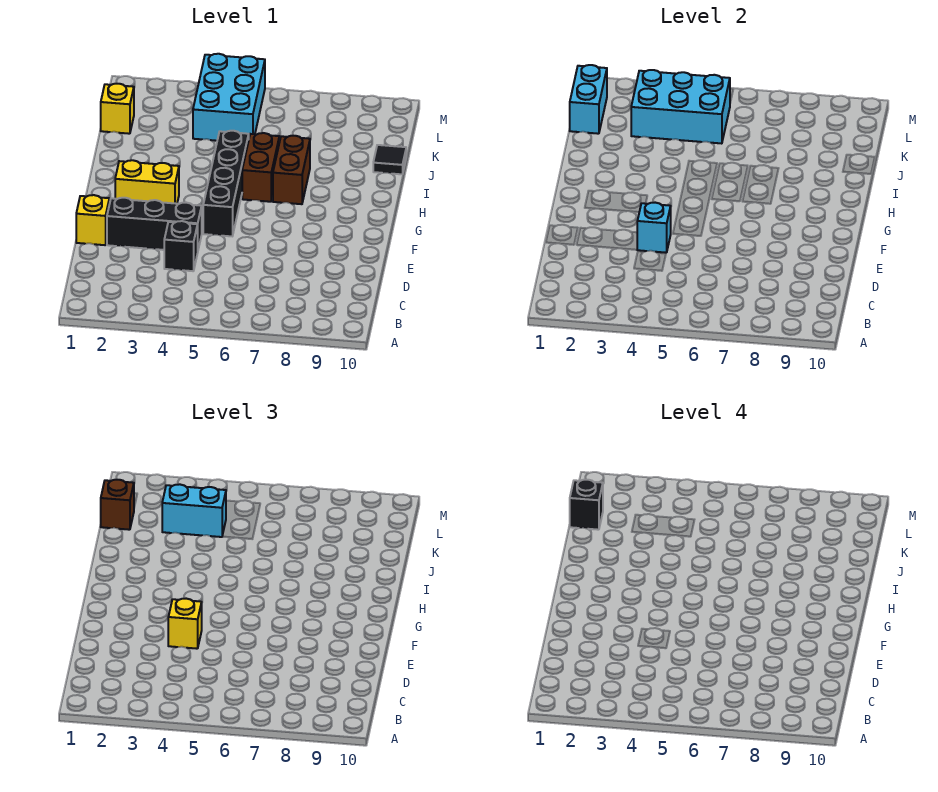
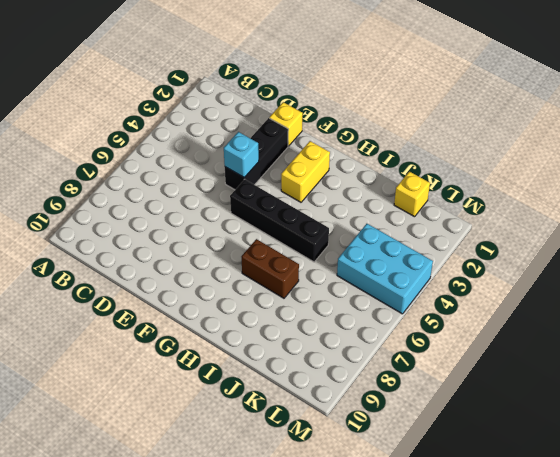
none -> black brick D4 level 1
none -> brown brick H6:I6 level 1
none -> black tile J10 level 1

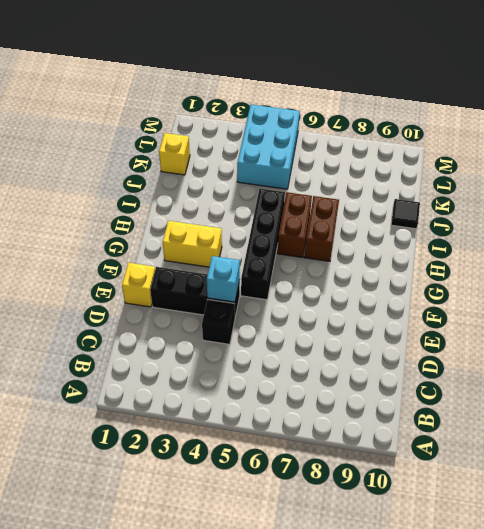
none -> cyan brick K1:L1 level 2
none -> cyan brick K3:L5 level 2
none -> yellow brick E4 level 3

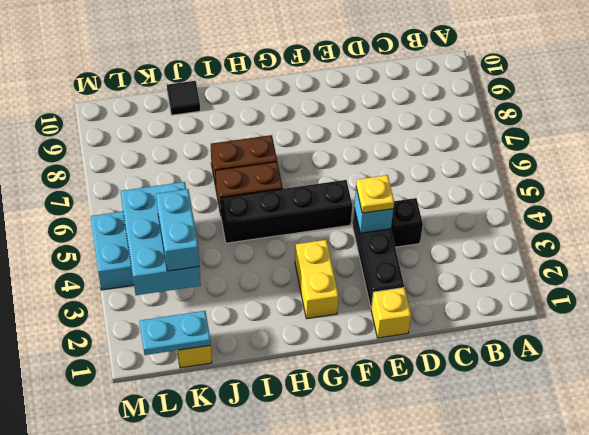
yellow plate E4 level 3 -> yellow brick E4 level 3
cyan plate K1:L1 level 2 -> cyan brick K1:L1 level 2
none -> brown brick K1 level 3
none -> black brick K1 level 4

